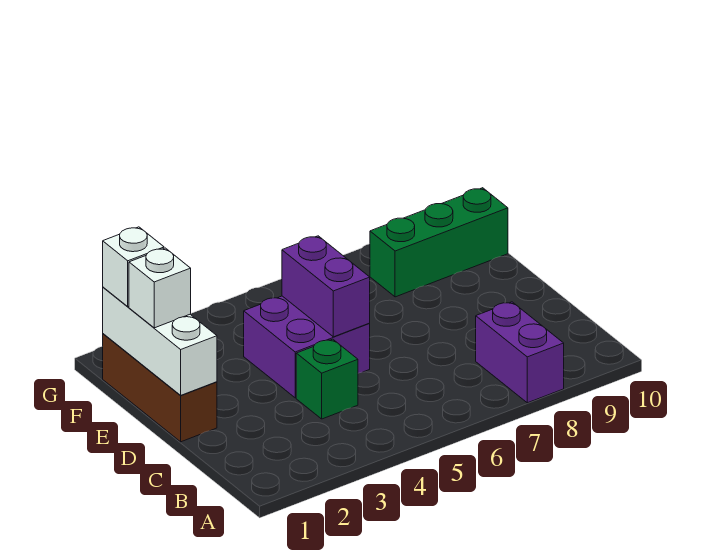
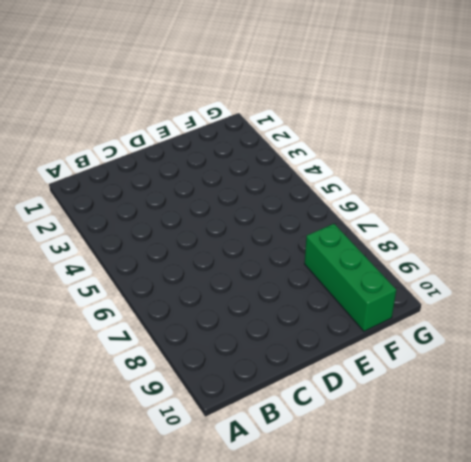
none -> purple brick A8:B8 level 1
none -> green brick C4 level 1

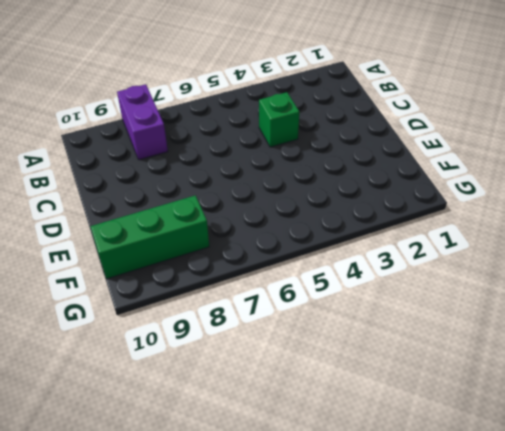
none -> brown brick D1:F1 level 1
none -> purple brick D4:E5 level 1

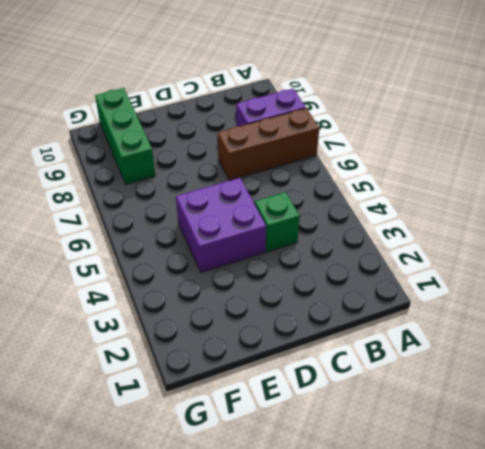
brown brick A7:C7 level 1 -> brown brick D1:F1 level 1
none -> white brick D1:F1 level 2
none -> purple brick D5:E5 level 2

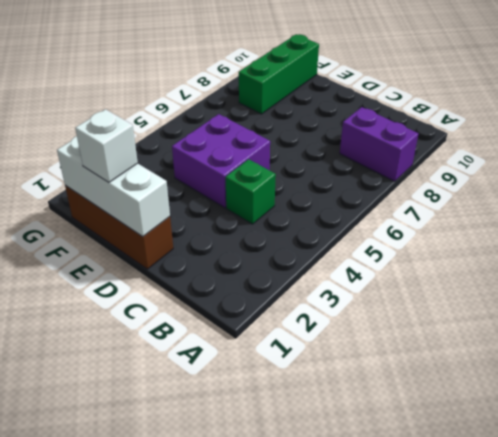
none -> purple brick D5:E5 level 2
none -> white brick F1 level 3

